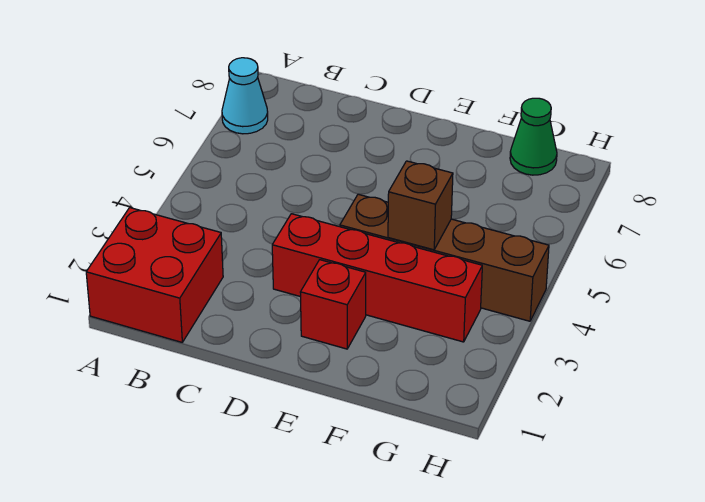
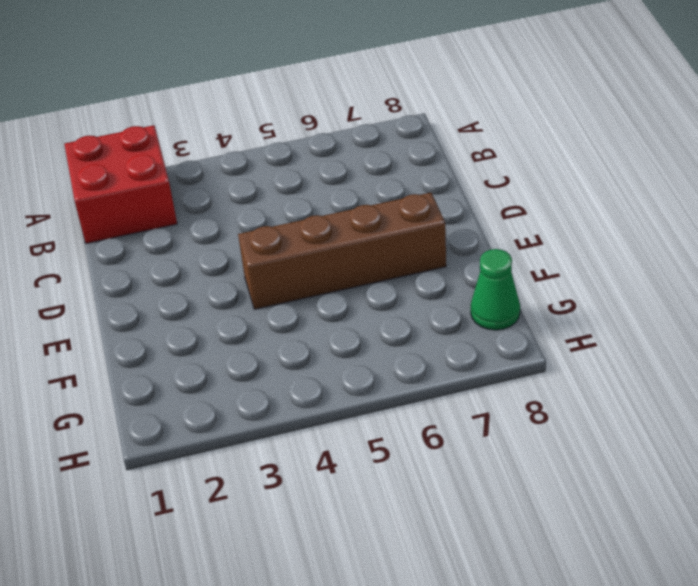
brown brick E4:E7 level 1 -> brown brick E4:H4 level 1
none -> cyan cone A7 level 1
none -> red brick D3:G3 level 1

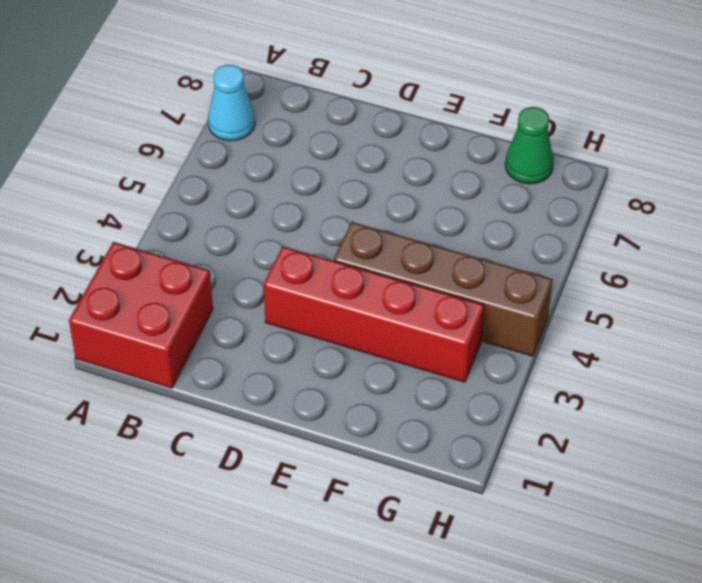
none -> red brick E2 level 1
none -> brown brick F4 level 2

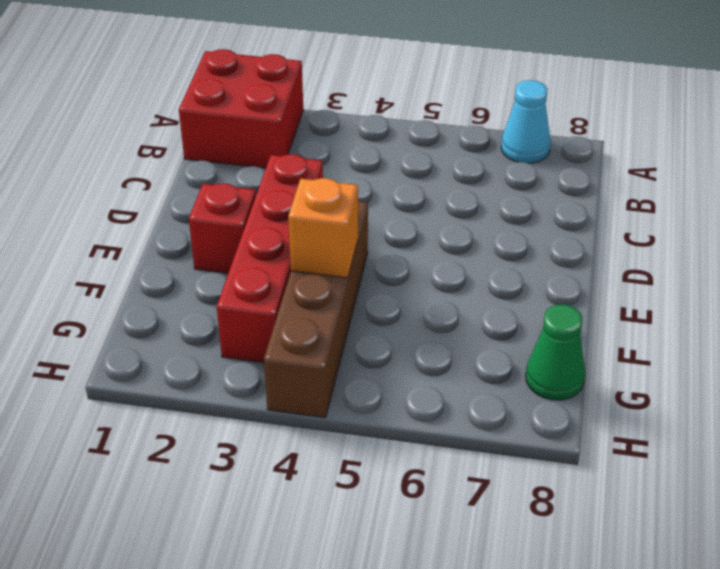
orange brick F4 level 2 -> brown brick F4 level 2

